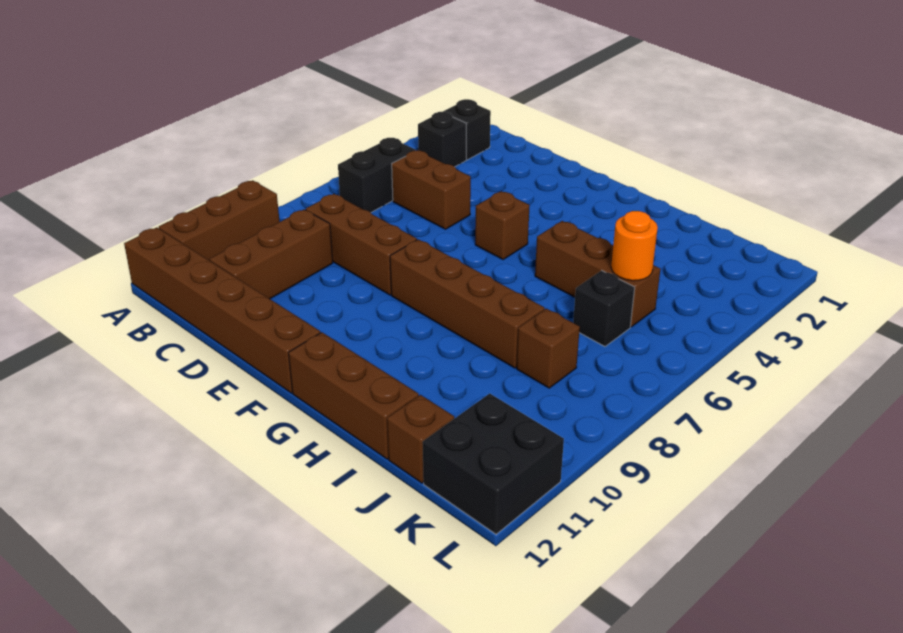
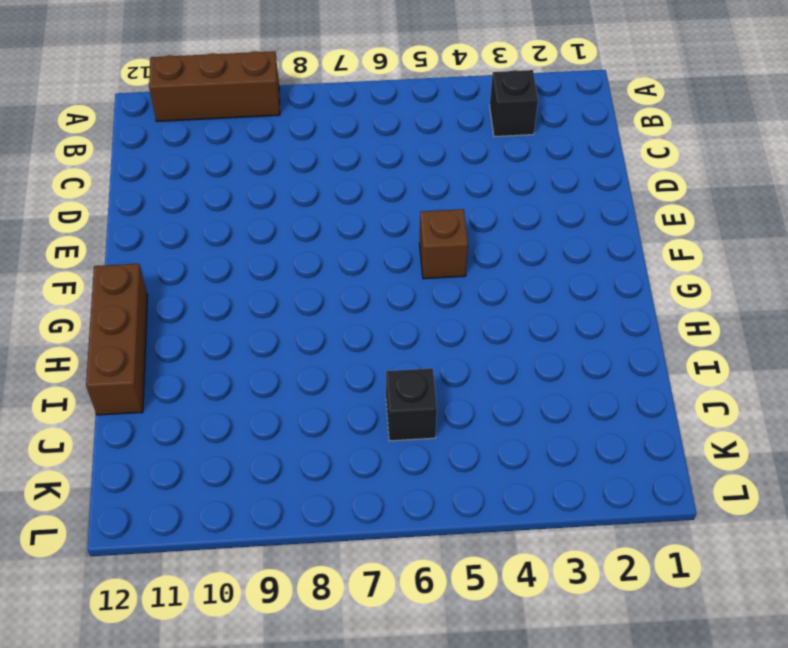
none -> brown brick A12:F12 level 1
none -> black brick B2 level 1
none -> black brick B5:B6 level 1

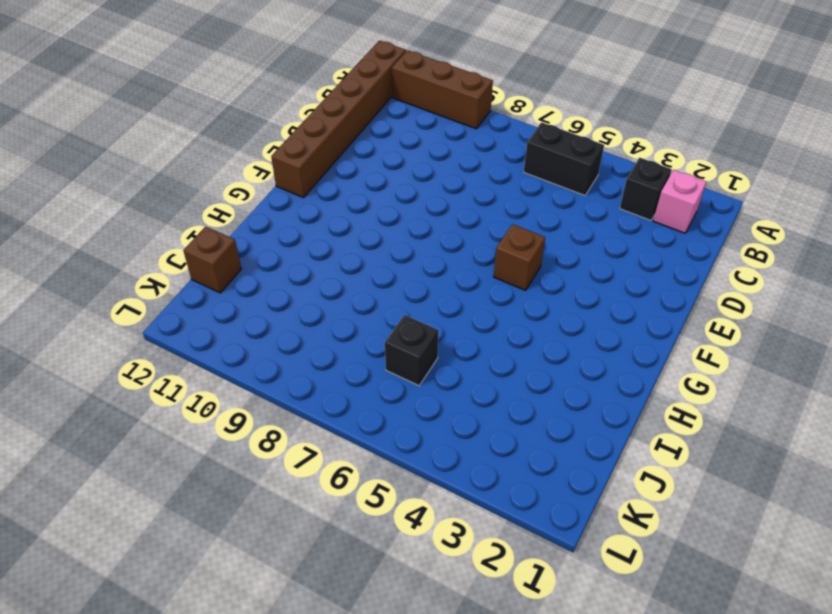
pink brick B2 level 1 -> black brick B2 level 1
none -> brown brick C5:D5 level 1
none -> brown brick C8:E8 level 1
none -> brown brick C9:C11 level 1

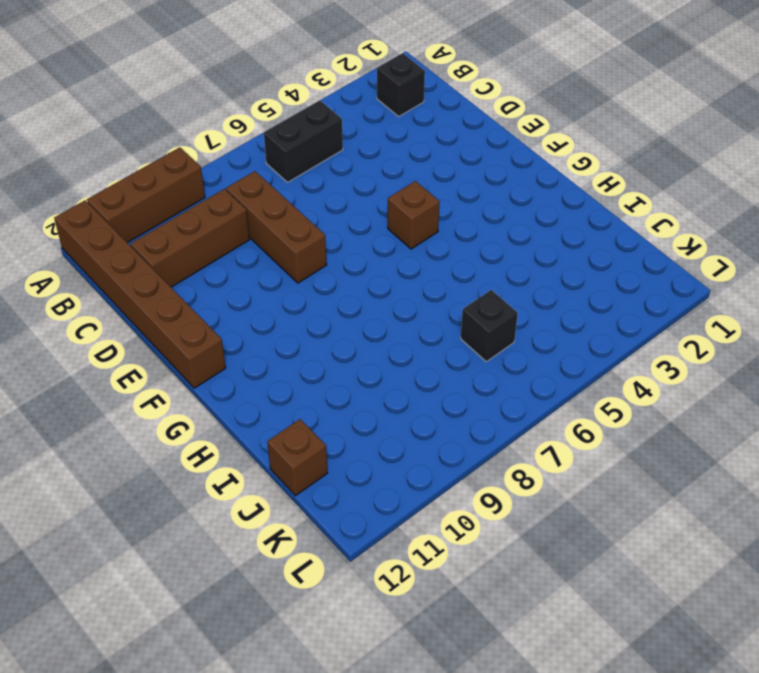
none -> black brick B3 level 1
none -> brown brick C5:D5 level 1
none -> brown brick F8:I8 level 1

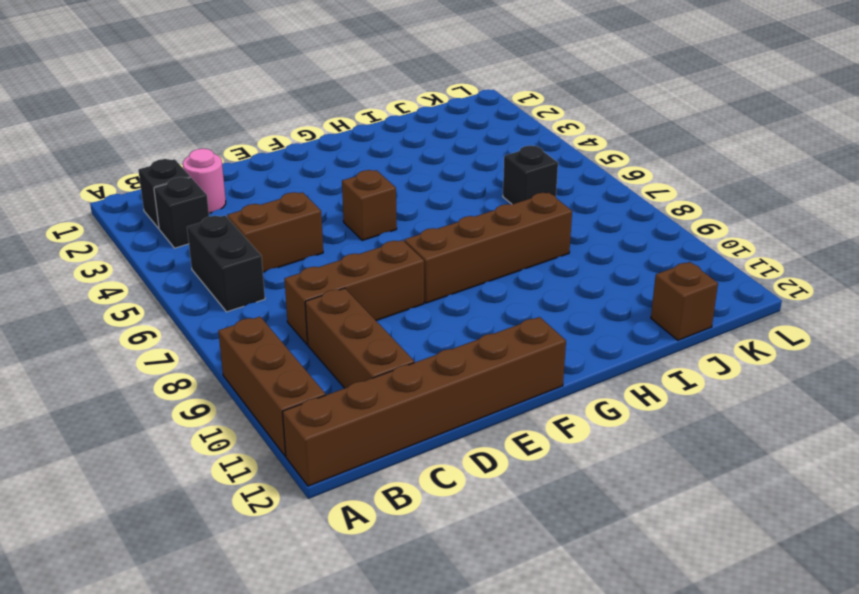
pink round brick C2 level 1 -> none
none -> brown brick G12:I12 level 1
none -> brown brick H5:J5 level 1
none -> brown brick J8 level 1

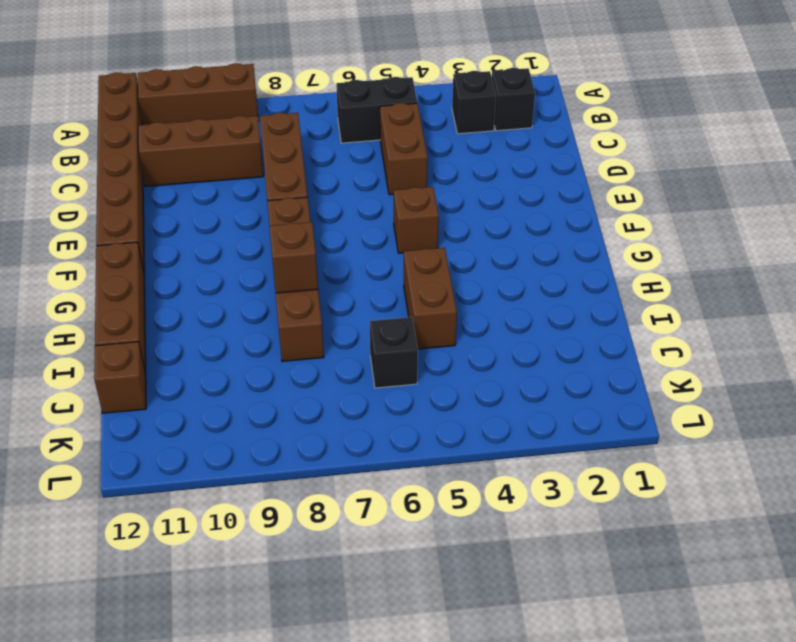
brown brick H5:I5 level 1 -> brown brick H5:J5 level 1
brown brick H8 level 2 -> brown brick J8 level 1
none -> black brick K11:L12 level 1
none -> orange round brick J5 level 2

